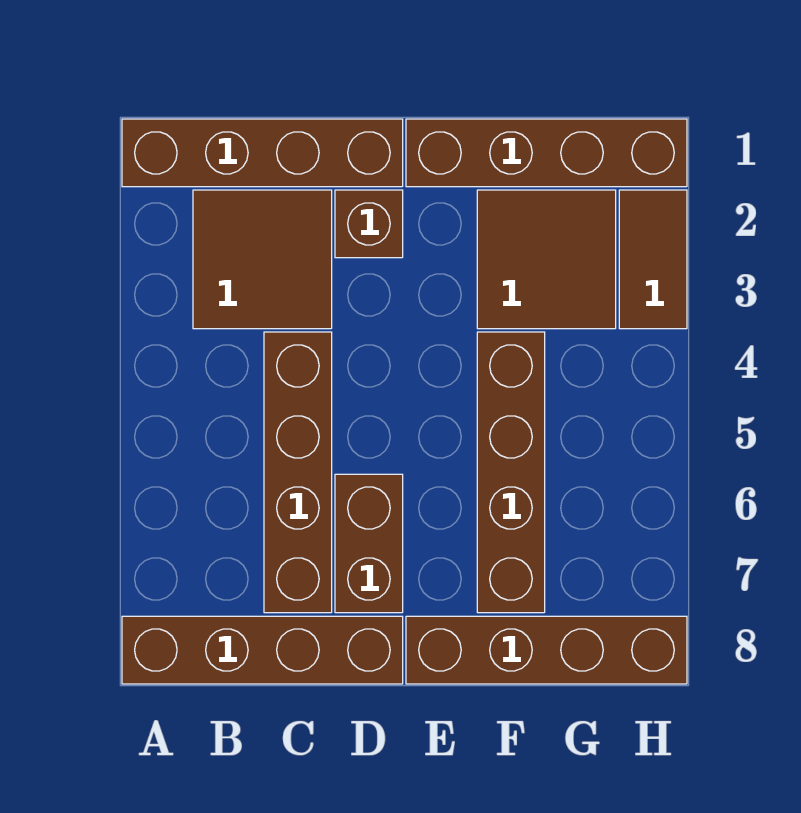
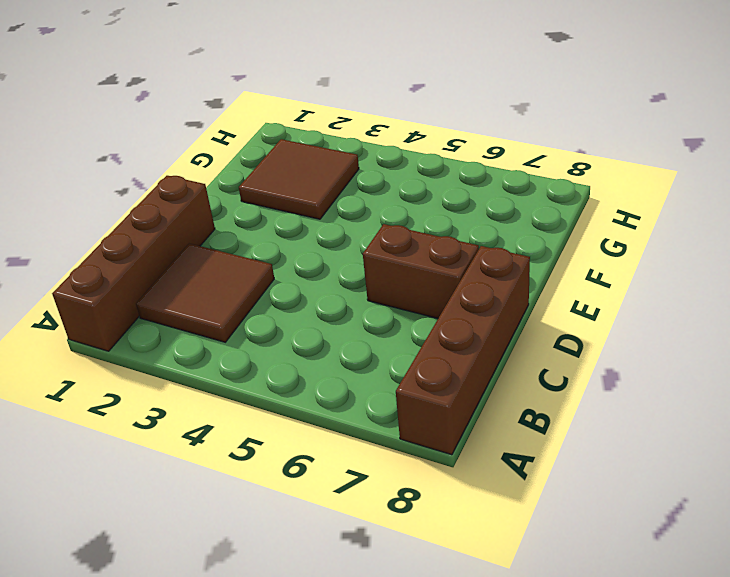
none -> brown brick C4:C7 level 1
none -> brown brick D2 level 1

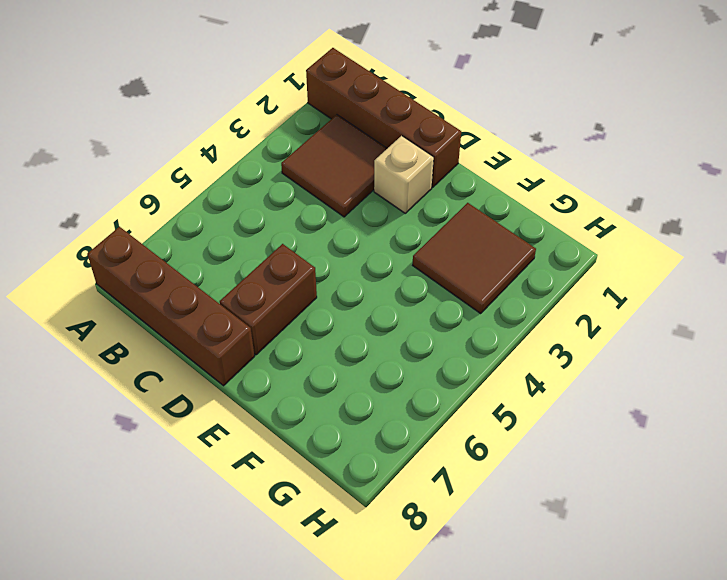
tan brick D2 level 1 -> brown brick D2 level 1
none -> brown brick C4:C7 level 1
none -> brown brick E1:H1 level 1

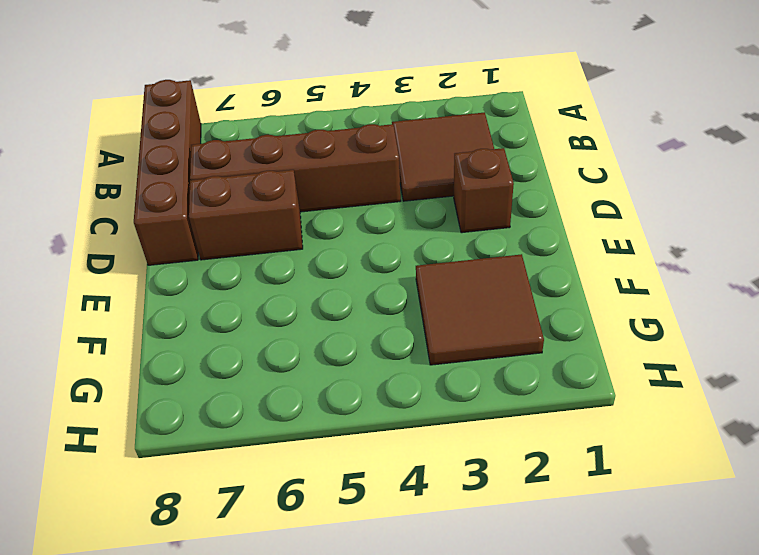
none -> brown brick A1:D1 level 1
none -> brown brick E1:H1 level 1

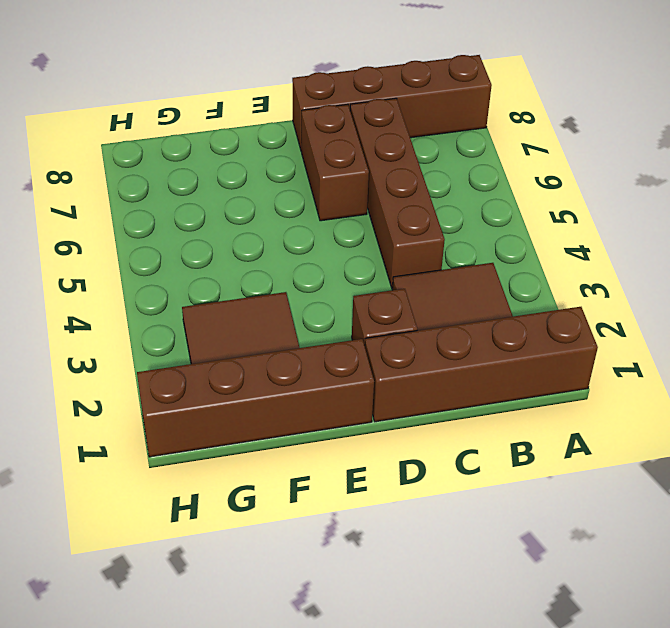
none -> brown brick E8:H8 level 1
none -> brown brick F4:F7 level 1

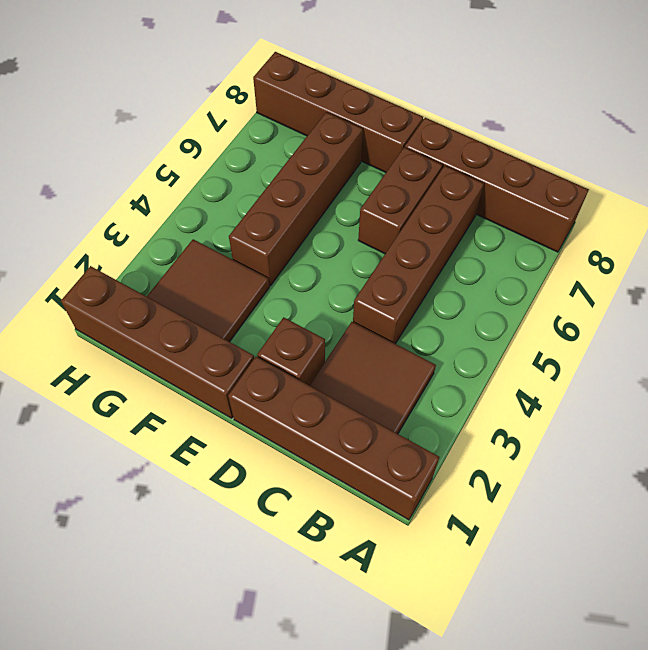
none -> brown tile H2:H3 level 1

